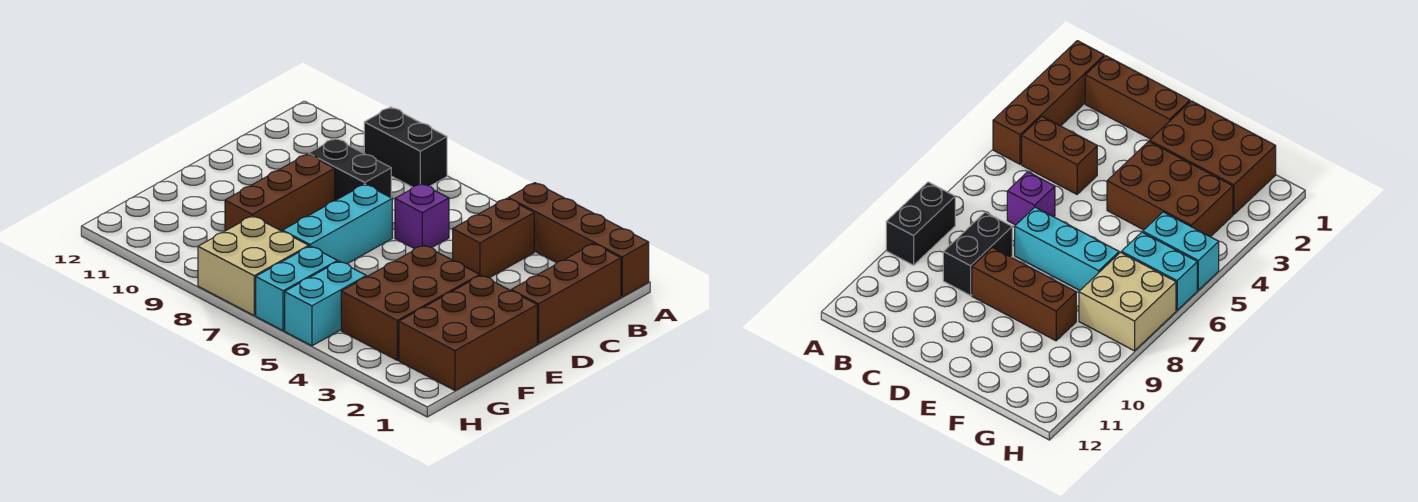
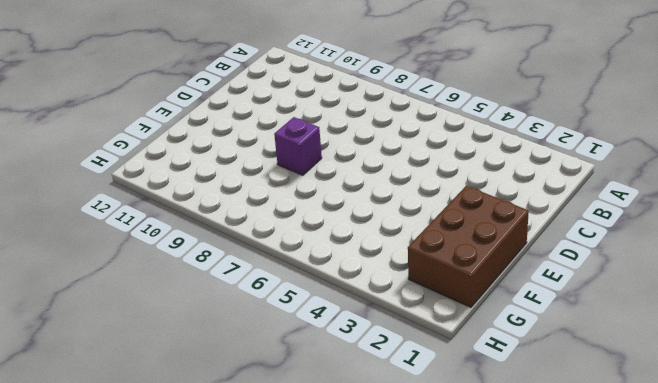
purple brick E8 level 1 -> purple brick C6 level 1
none -> brown brick A1:A4 level 1
none -> black brick A8:A9 level 1
none -> brown brick B1:D1 level 1

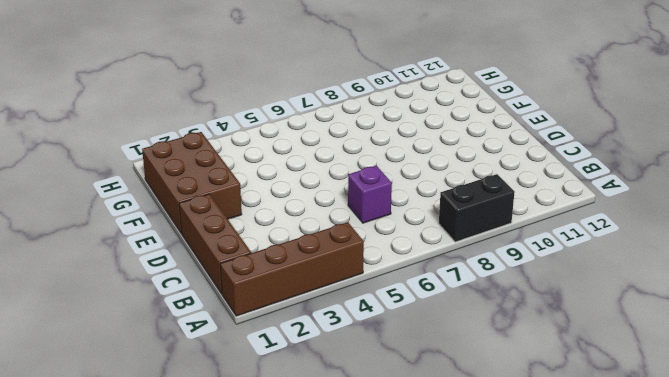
none -> brown brick B4:C4 level 1
none -> black brick C8:C9 level 1
none -> cyan brick D7:F7 level 1

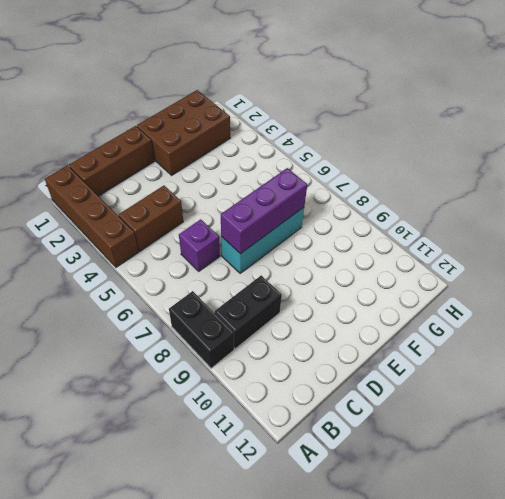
black brick B9:C9 level 1 -> black brick C8:C9 level 1
purple brick D7:F7 level 2 -> none
none -> brown brick D9:F9 level 1
none -> brown brick E3:G4 level 1
none -> cyan brick G5:H5 level 1

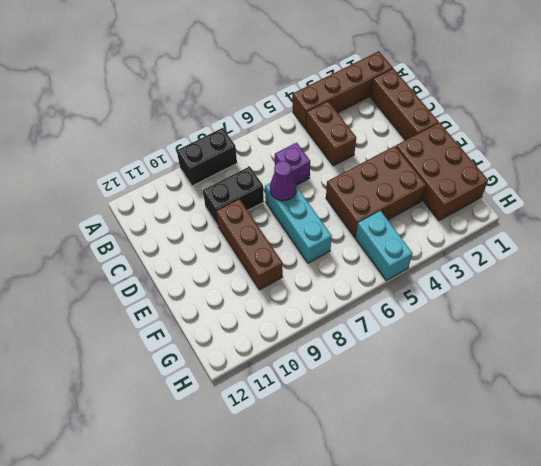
purple cone D7 level 2 -> none
brown brick E3:F5 level 1 -> brown brick E3:G4 level 1
none -> cyan brick G6:H6 level 1
none -> tan brick G7:H8 level 1

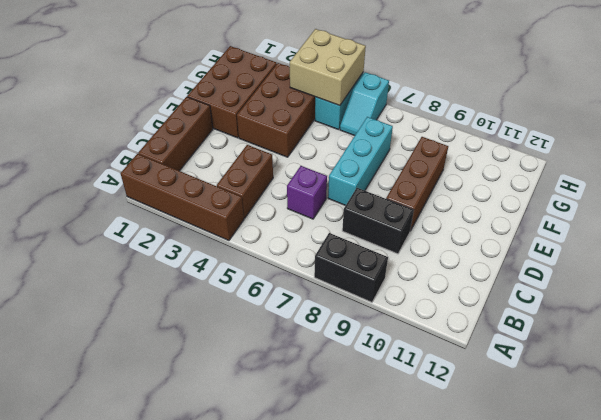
tan brick G4:H5 level 2 -> tan brick G7:H8 level 1
cyan slope G6:H6 level 1 top H -> cyan brick G6:H6 level 1

